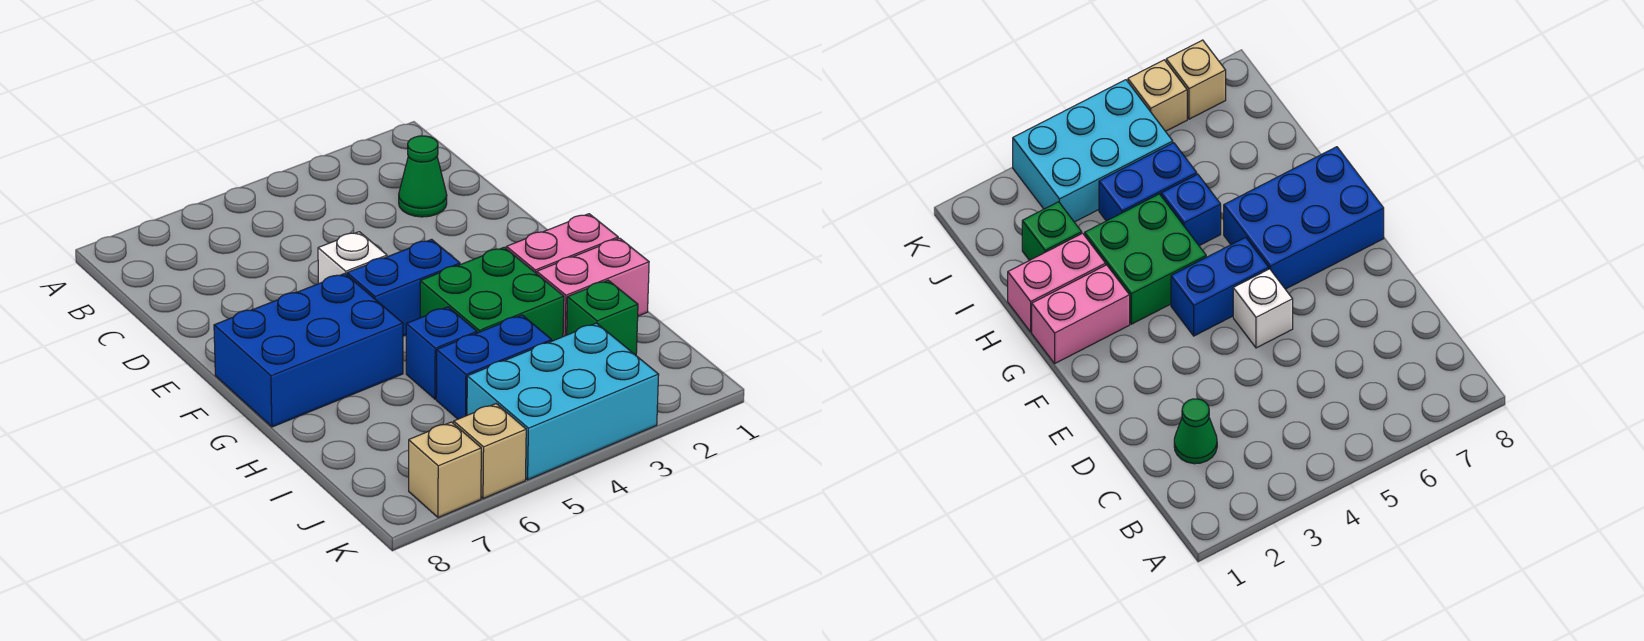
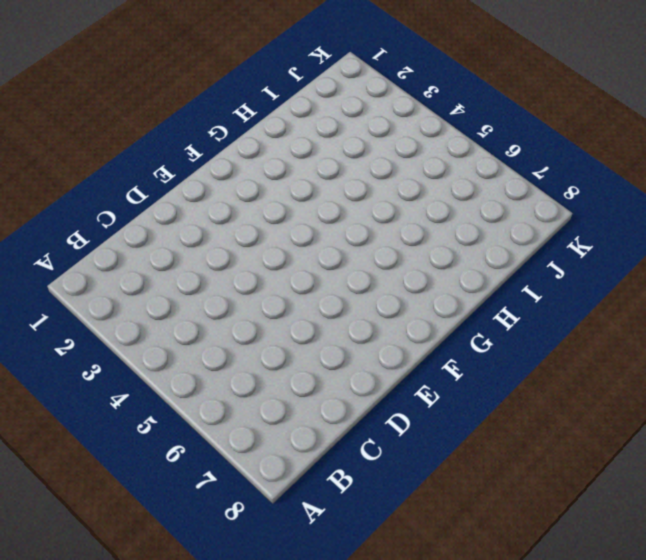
none -> green cone C2 level 1
none -> white brick E5 level 1
none -> blue brick F4:F5 level 1

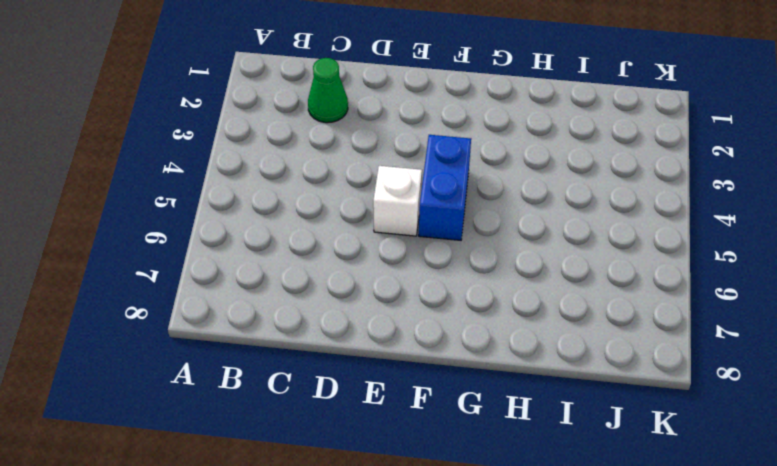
none -> blue brick F6:G8 level 1
none -> pink brick G1:G2 level 1
none -> green brick G3:H4 level 1

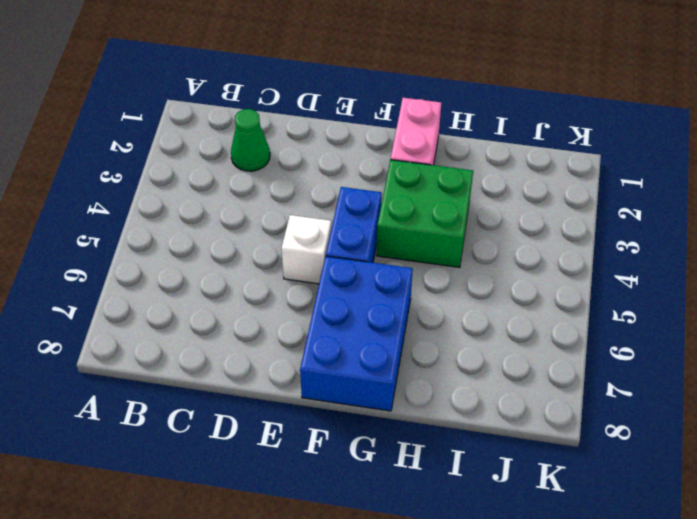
none -> pink brick H1:H2 level 1
none -> blue brick H5 level 1
none -> green brick I2 level 1

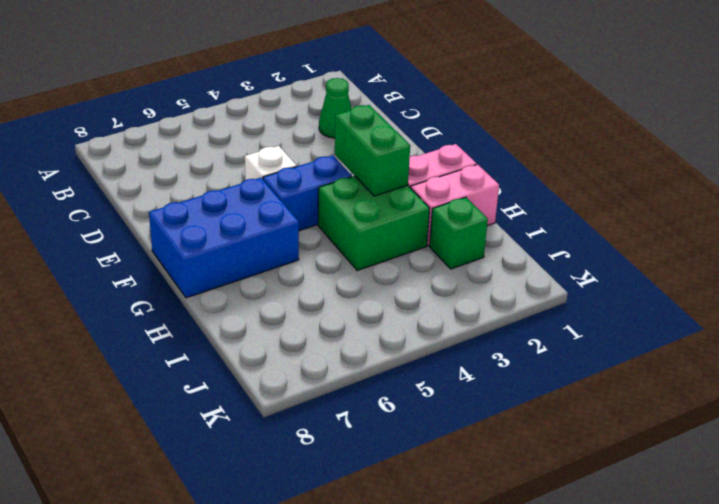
green brick F3:G3 level 2 -> none
none -> blue brick H5 level 1
none -> blue brick I4:I5 level 1
none -> cyan brick J3:K5 level 1

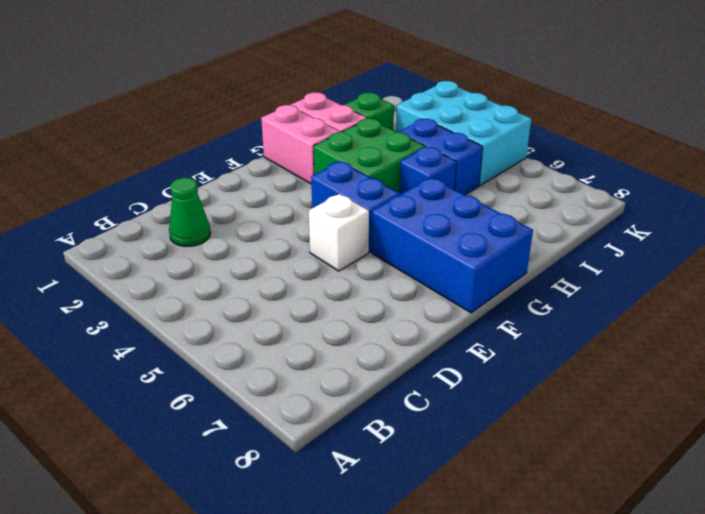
none -> tan brick K6 level 1
none -> tan brick K7 level 1

